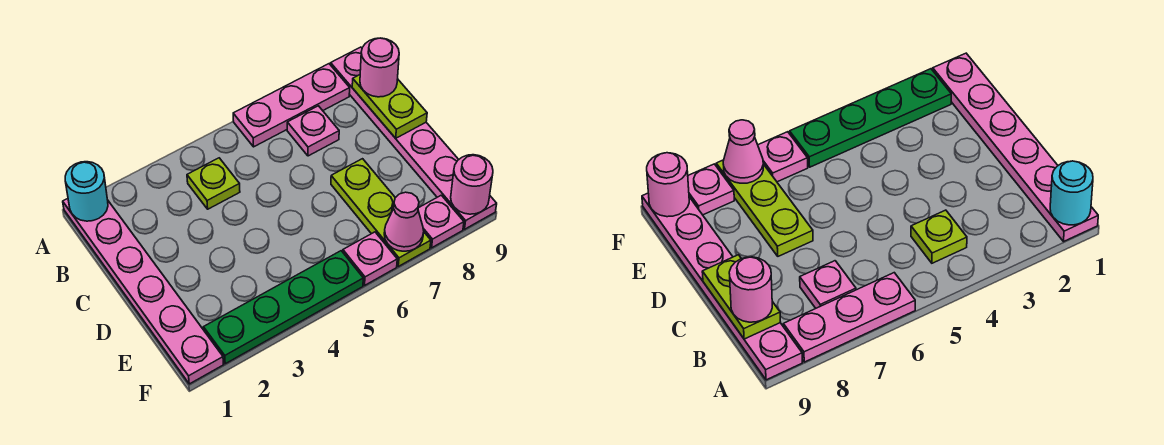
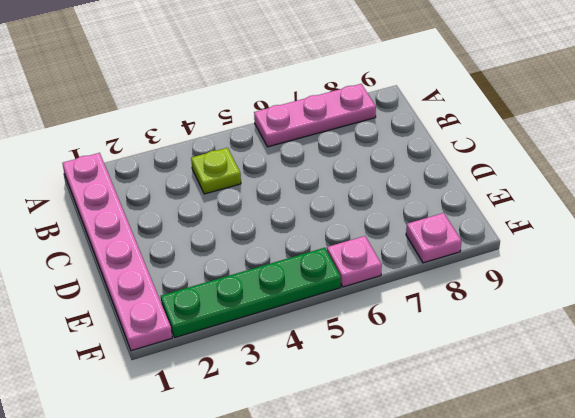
none -> pink plate A9:F9 level 1
none -> pink plate B7 level 1
none -> lime plate D7:F7 level 1

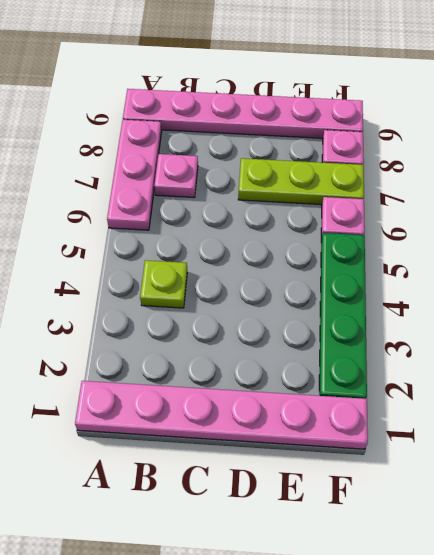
none -> cyan round brick A1 level 2
none -> lime plate B9:C9 level 2
none -> pink cone F7 level 2

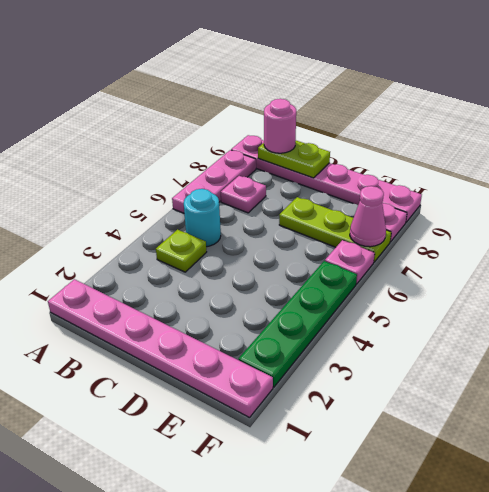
cyan round brick B5 level 1 -> cyan round brick A1 level 2
none -> pink round brick F9 level 2

